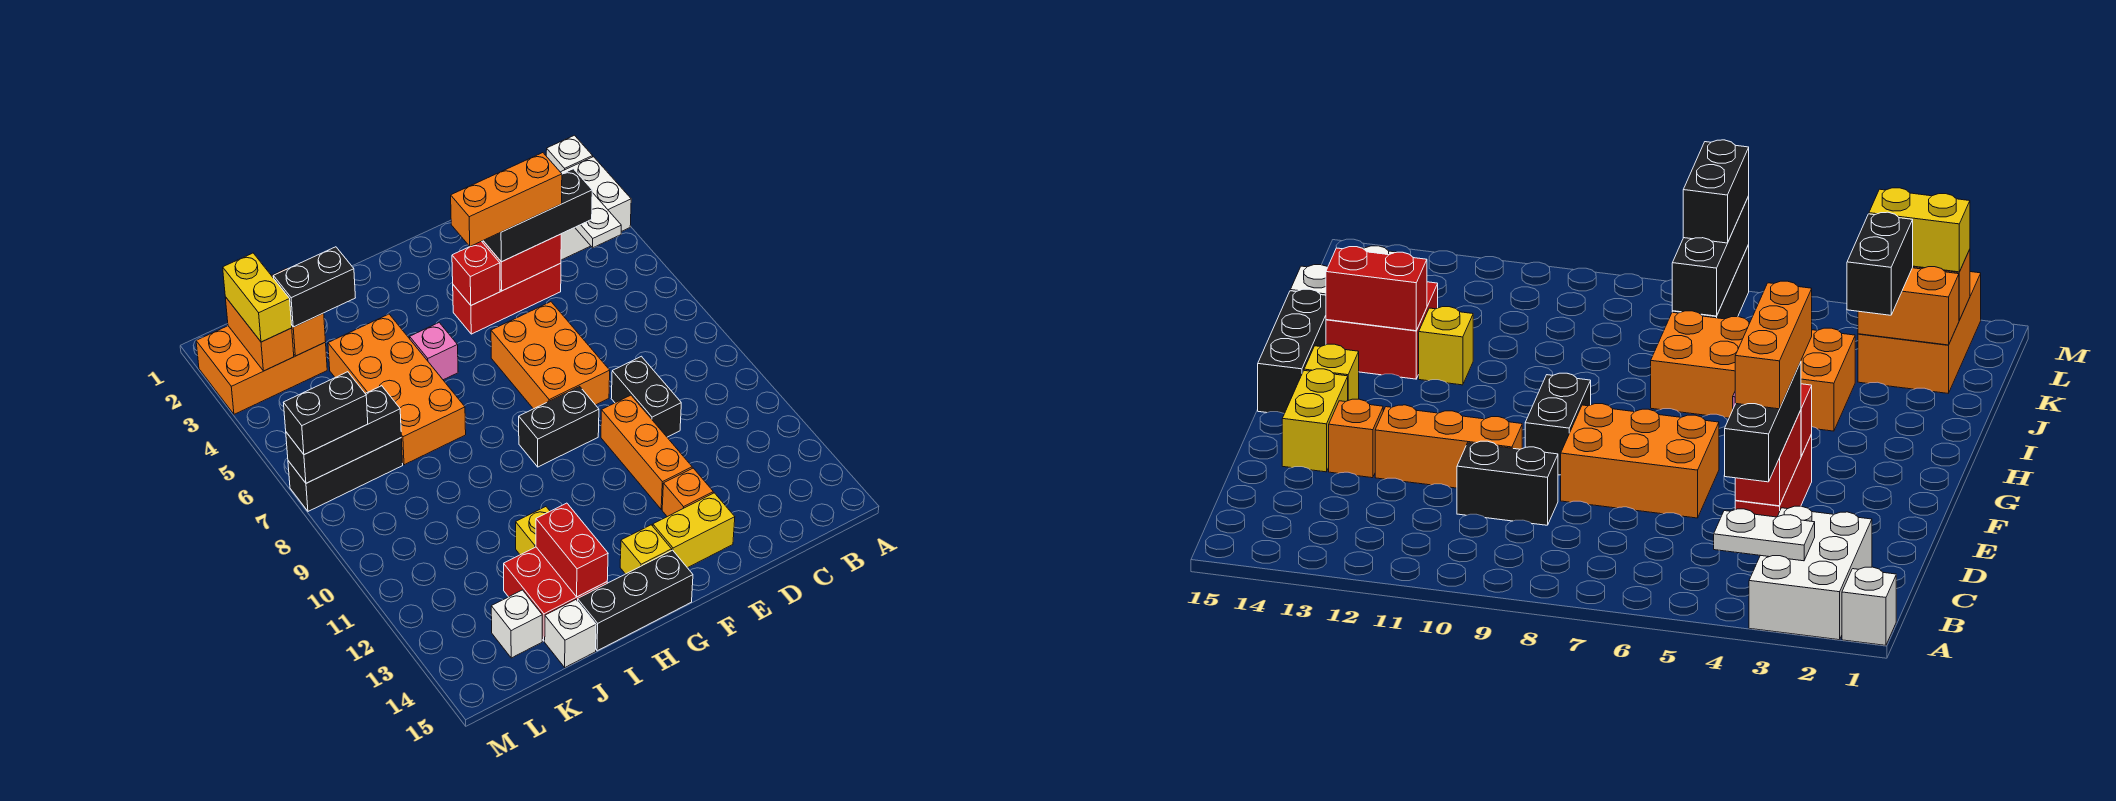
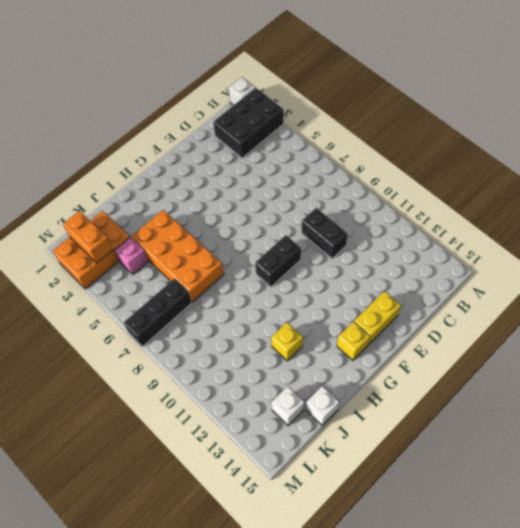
black brick A2:C3 level 1 -> white brick A2:C3 level 1
pink brick K4 level 1 -> pink brick H5 level 1
none -> red brick D4:F4 level 1
none -> orange brick E6:F8 level 1
none -> orange brick E10:E12 level 1
none -> orange brick E13 level 1

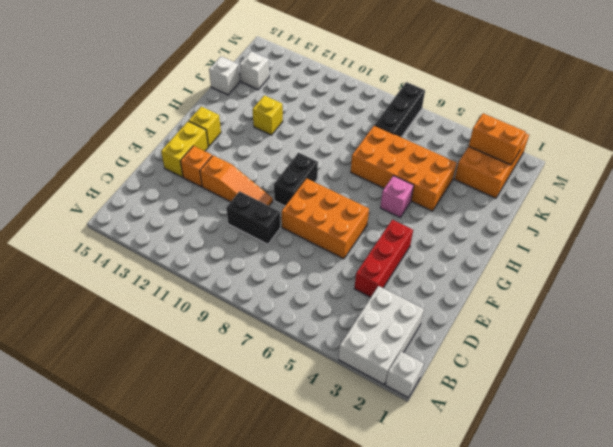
orange slope E10:E12 level 1 top 12 -> orange brick E10:E12 level 1
none -> black brick G15:I15 level 1
none -> red brick I13:J14 level 1
none -> white plate B3:B4 level 2
none -> red brick D4:E4 level 2

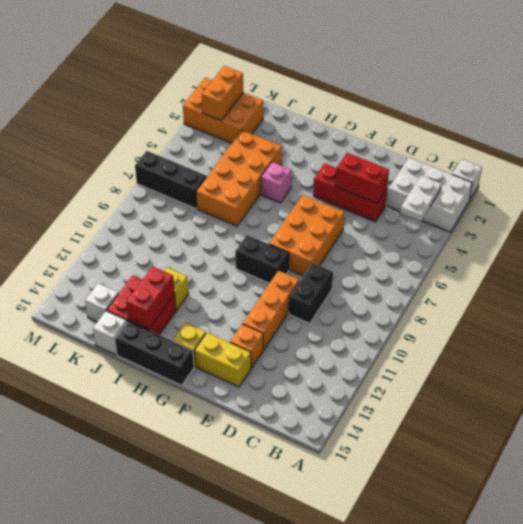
none -> red brick F4 level 2
none -> orange brick K2:K3 level 2
none -> black brick K7:M7 level 2
none -> black brick C4:E4 level 3

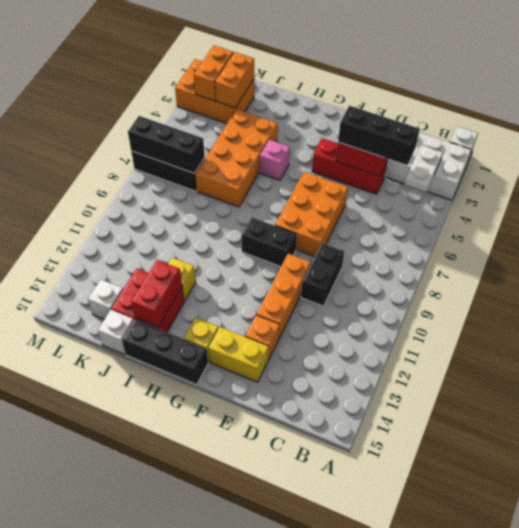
none -> red brick F4 level 2
none -> black brick J3:K3 level 3
none -> yellow brick L2:L3 level 3
none -> black brick L7:M7 level 3

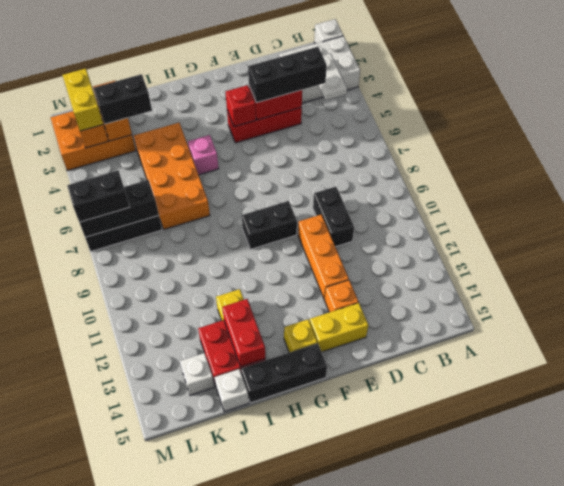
none -> orange brick E6:F8 level 1
none -> orange brick D4:F4 level 4

